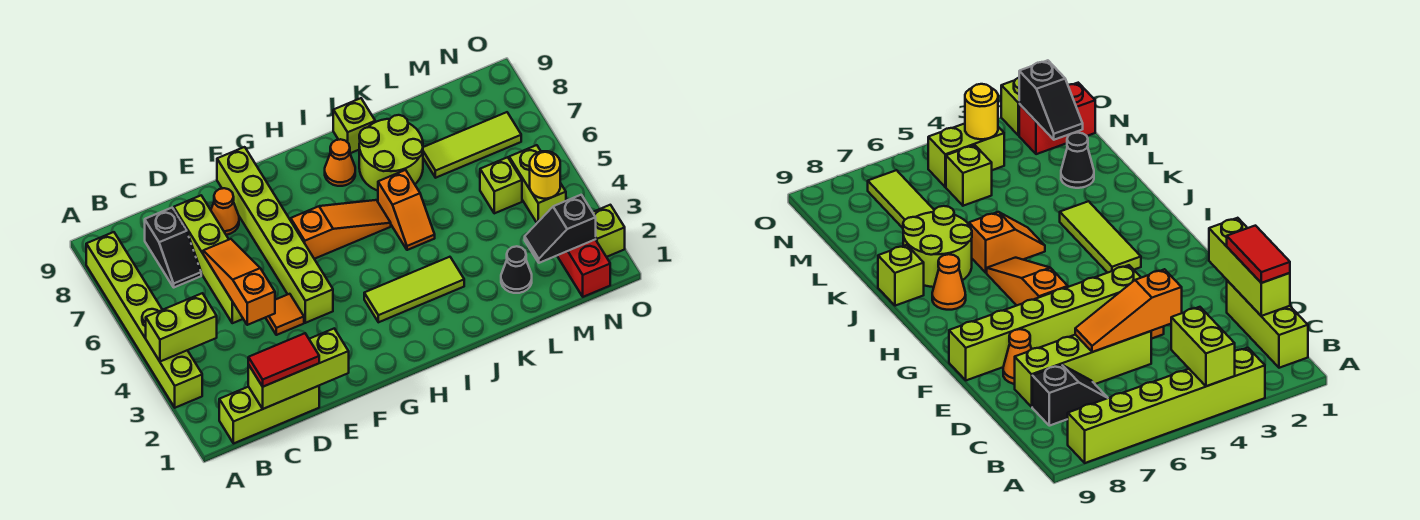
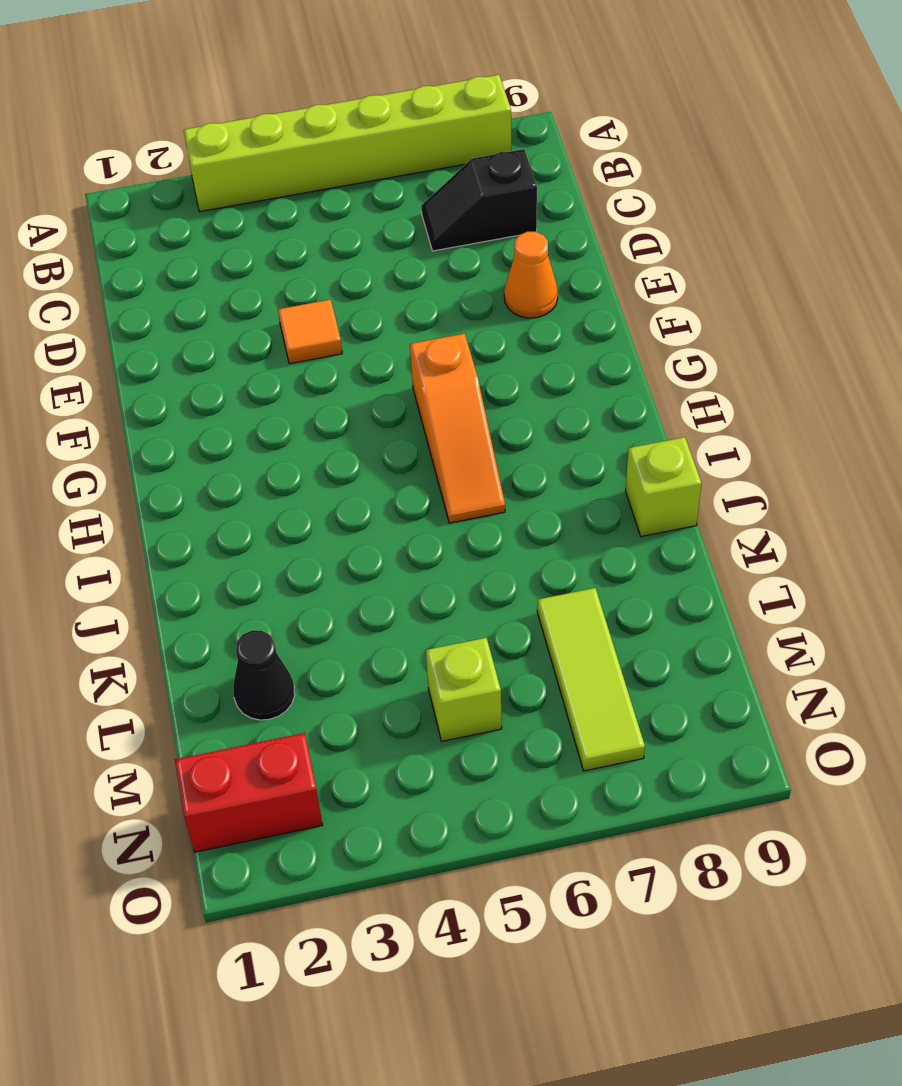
none -> lime brick B1:D1 level 1
none -> lime brick D5:D8 level 1
none -> lime brick F4:F9 level 1

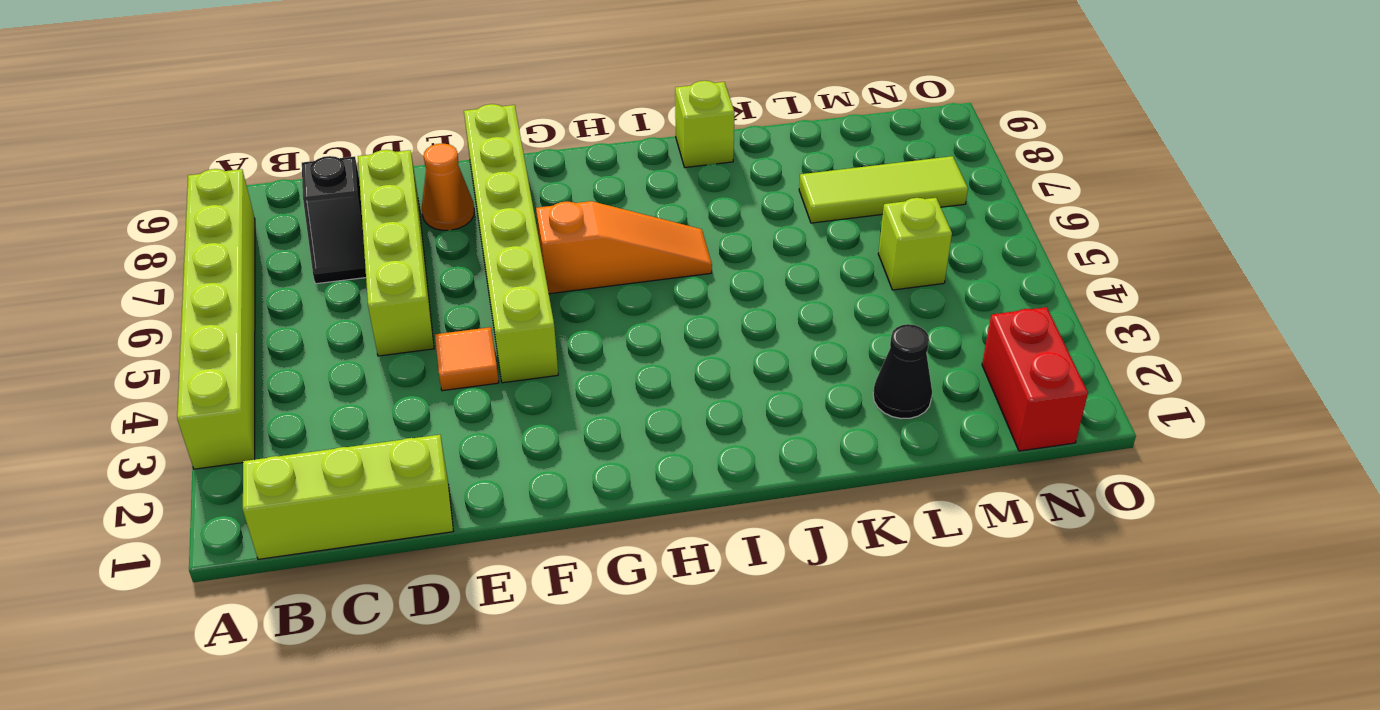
none -> lime tile H3:J3 level 1
none -> orange cone I8 level 1
none -> orange slope J5:J6 level 1 top 6

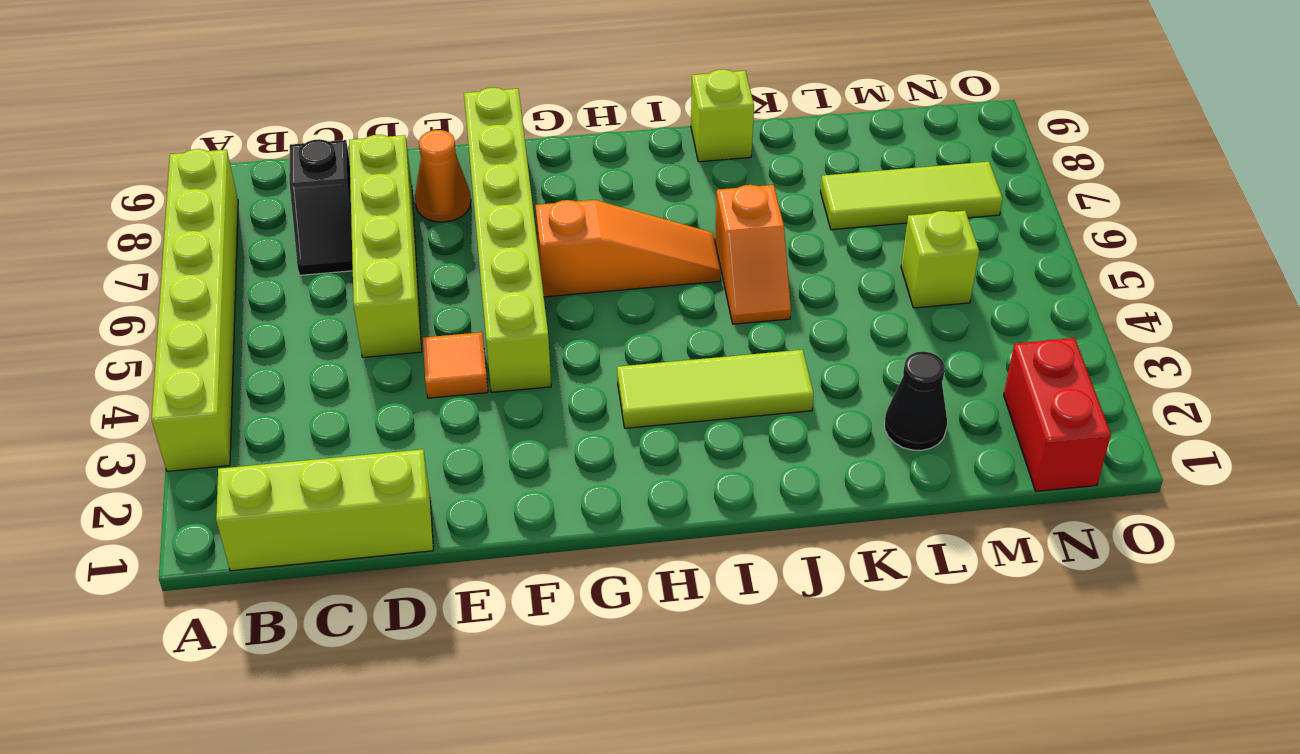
none -> orange cone I8 level 1
none -> lime round brick J7:K8 level 1
none -> lime brick N4:N5 level 1

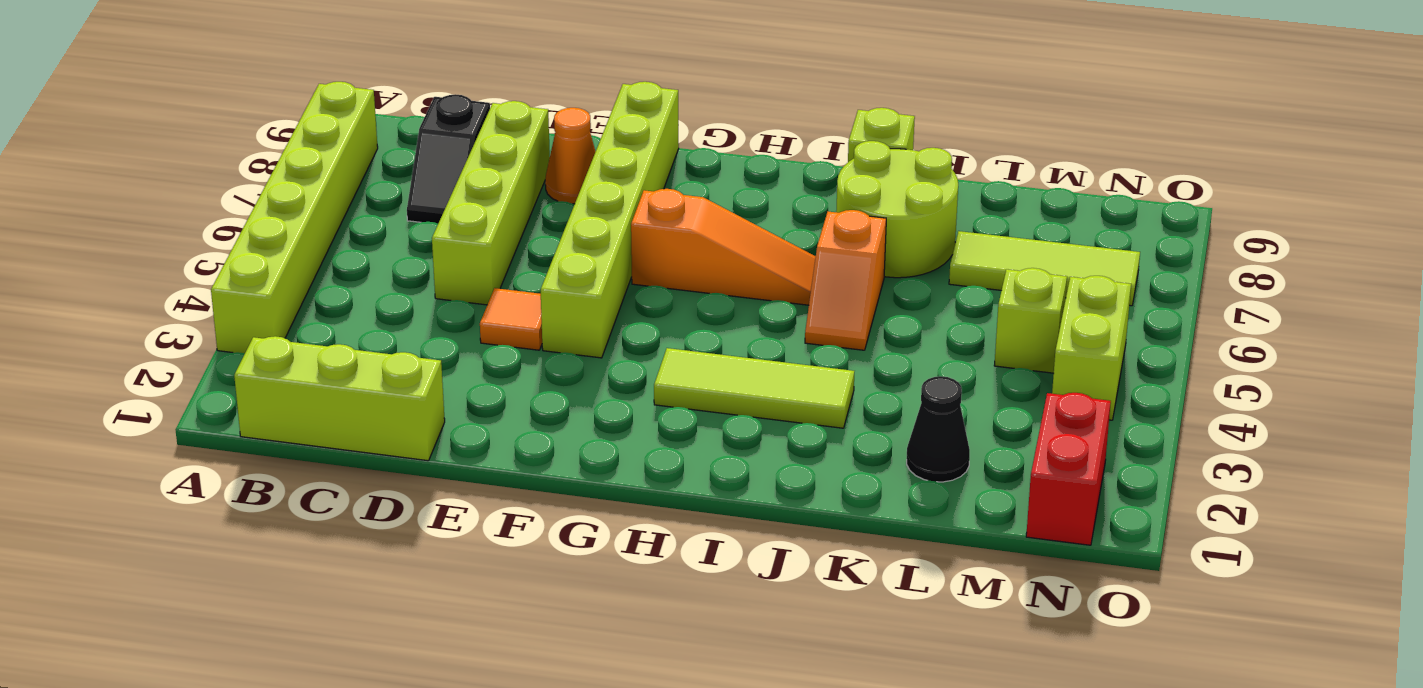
none -> orange cone I8 level 1
none -> lime brick O2 level 1
none -> lime brick A4:B4 level 2

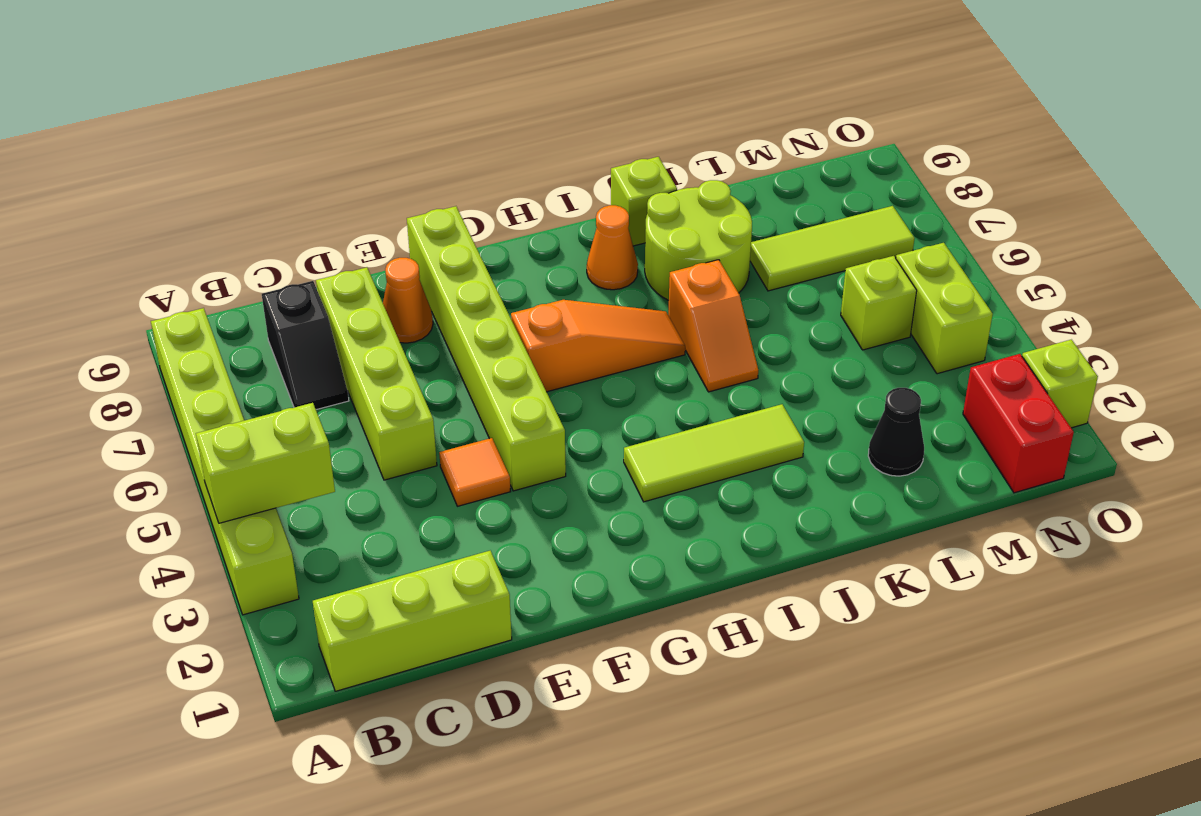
none -> lime brick C1:E1 level 2
none -> orange slope D4:D6 level 2 top 4
none -> black slope M2:N2 level 2 top N

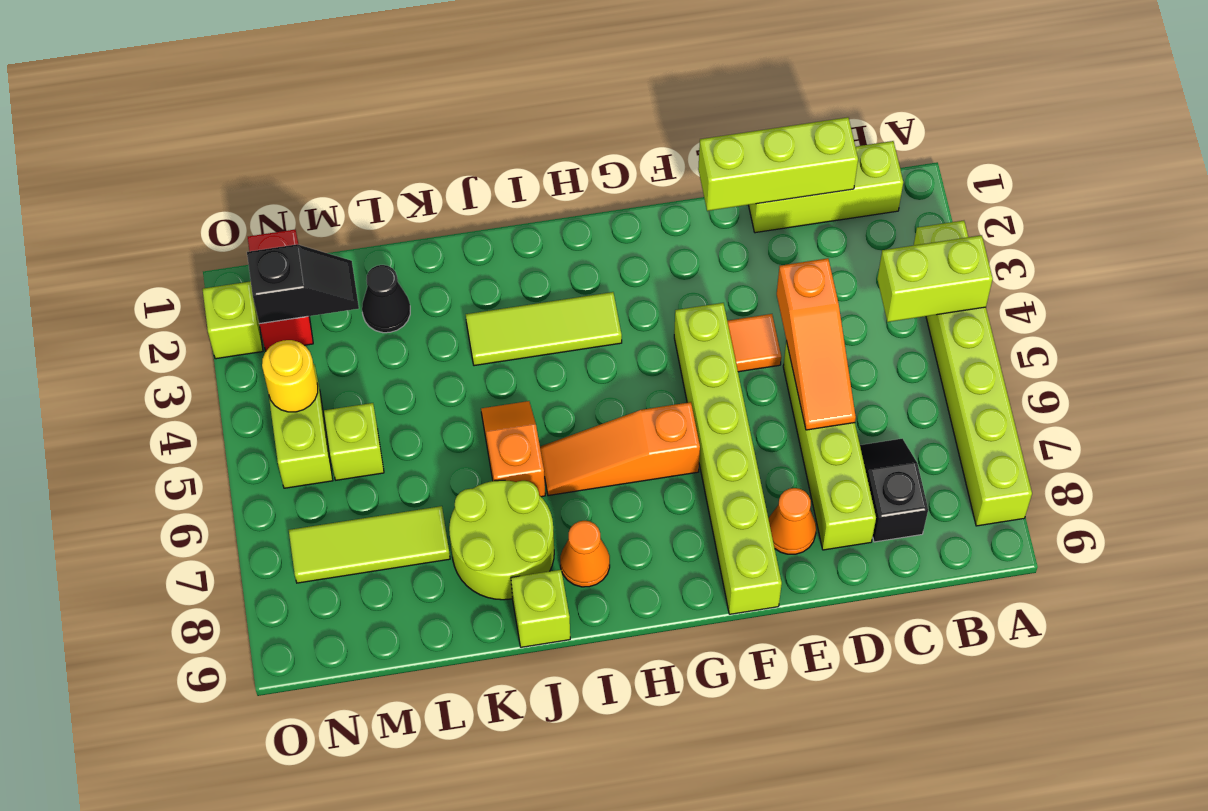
none -> red tile C1:D1 level 3

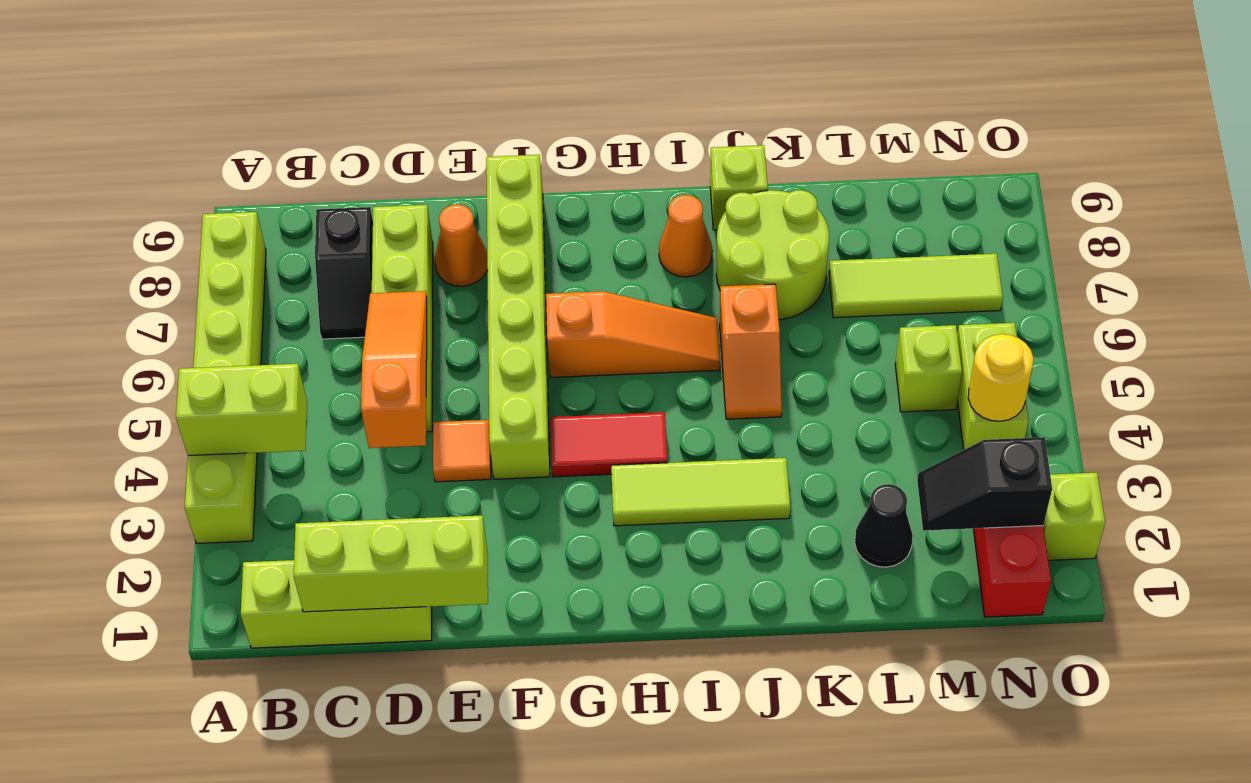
red tile G4:H4 level 1 -> red tile C1:D1 level 3

